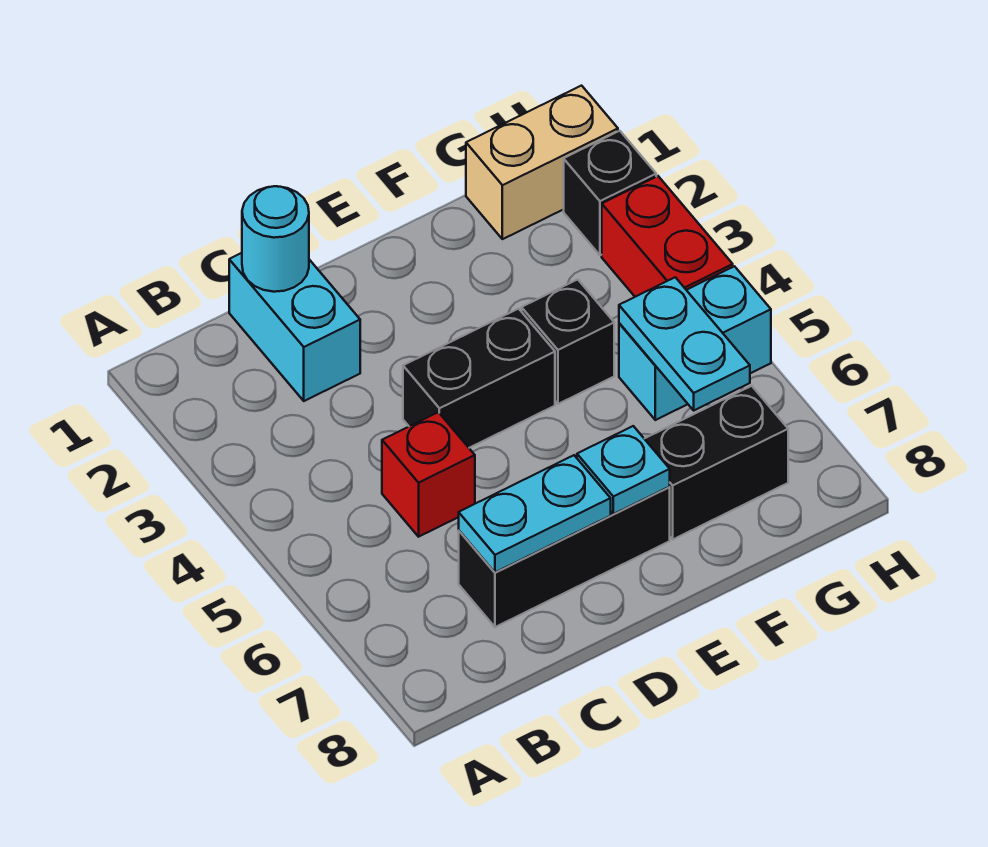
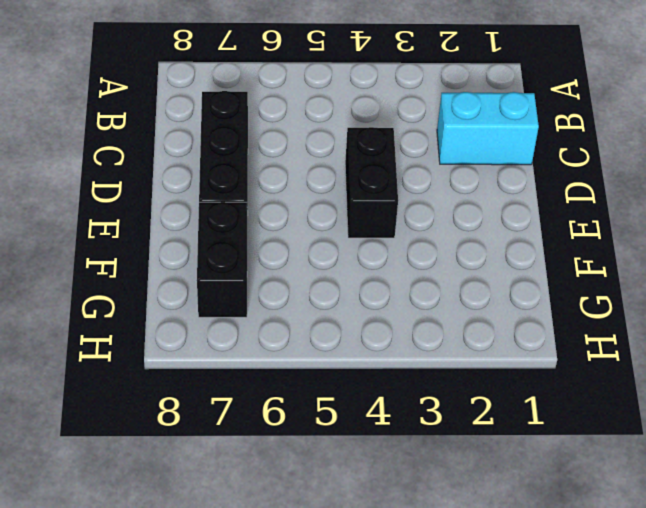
none -> red brick C5 level 1
none -> black brick F4 level 1
none -> tan brick G1:H1 level 1

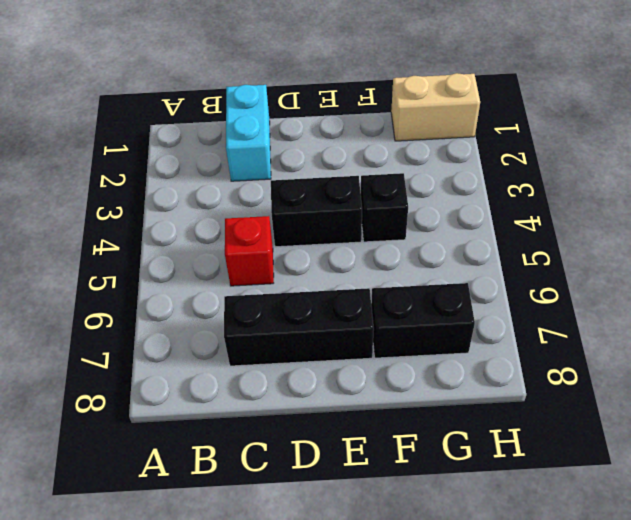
none -> cyan brick G5:H5 level 1
none -> black brick H2 level 1
none -> red brick H3:H4 level 1

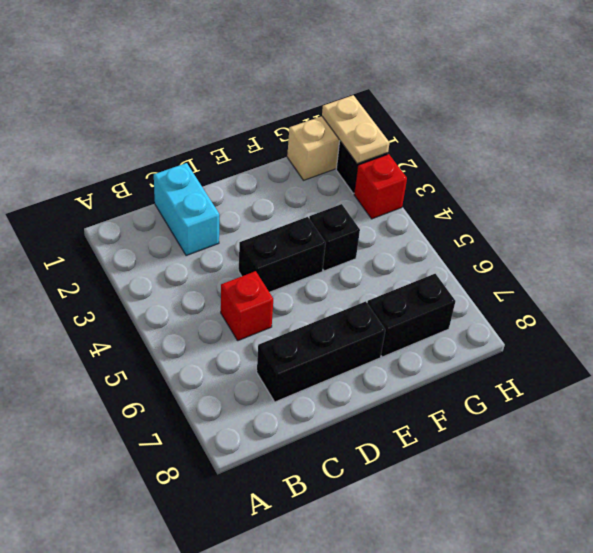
tan plate H1:H2 level 2 -> none
red brick H3 level 1 -> red brick H3:H4 level 1
none -> cyan brick G5:H5 level 1
none -> cyan round brick C1 level 2
none -> cyan plate C7:D7 level 2

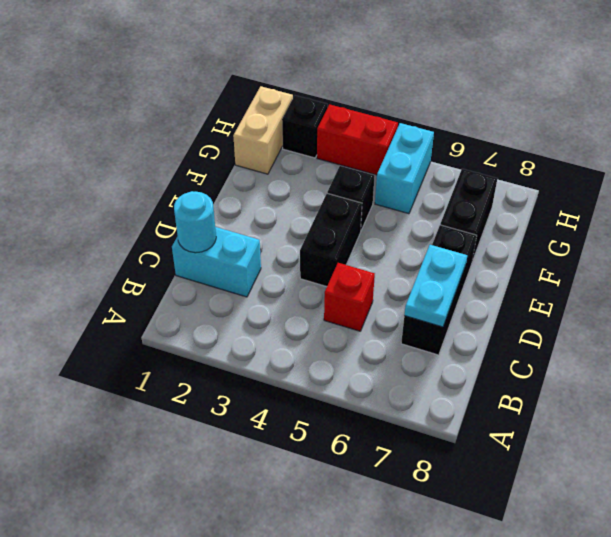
none -> cyan plate E7 level 2
none -> cyan plate G5:G6 level 2

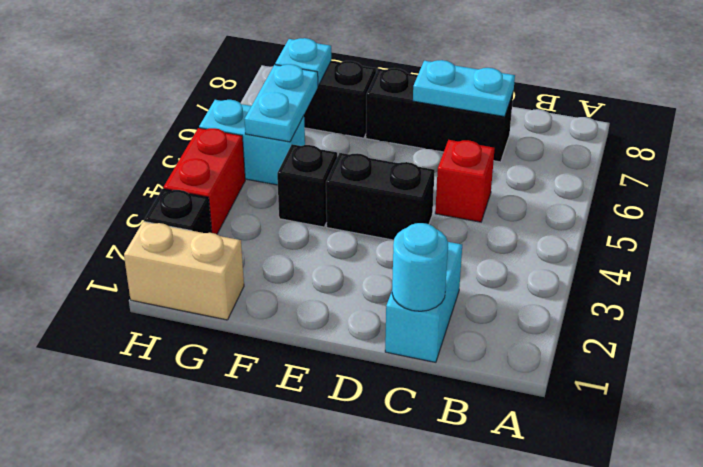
cyan plate G7 level 2 -> cyan plate E7 level 2

